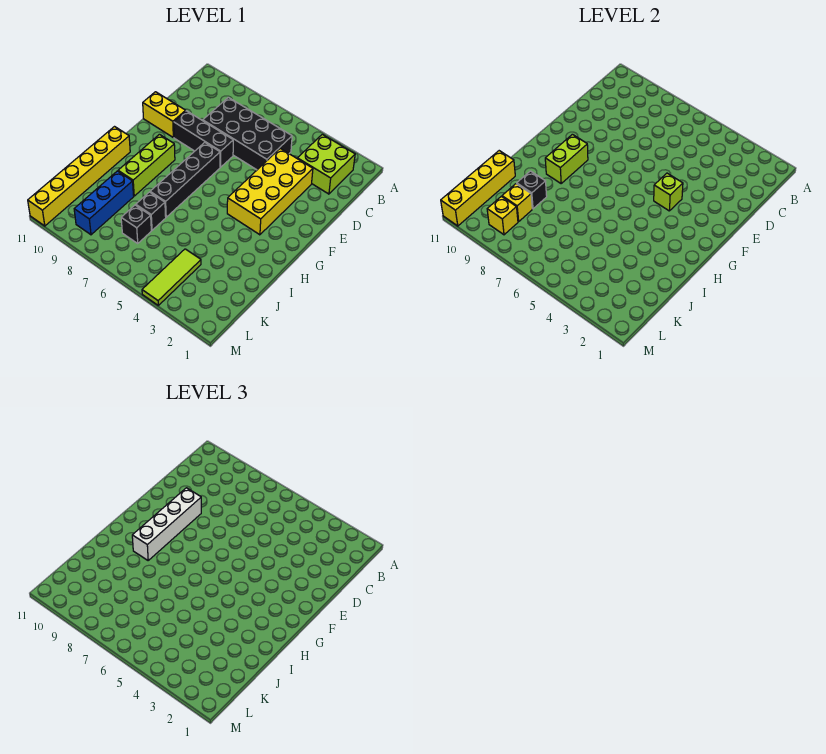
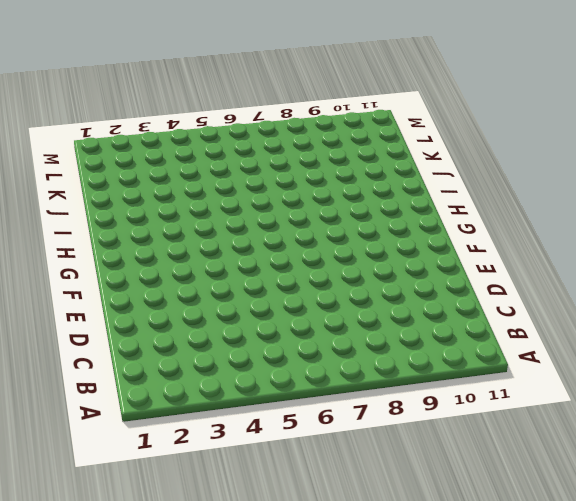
none -> lime brick B2:C3 level 1
none -> black brick C5:D8 level 1
none -> yellow brick D3:G4 level 1

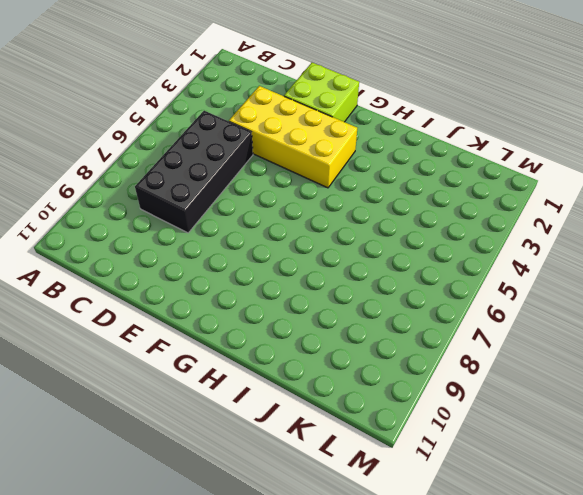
lime brick E1:F2 level 1 -> lime brick B2:C3 level 1
none -> black brick E7:E9 level 1
none -> yellow brick E10:E11 level 1
none -> black brick F7:I7 level 1

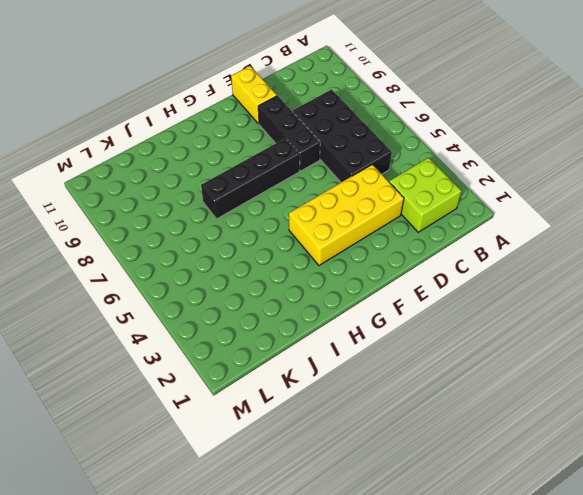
none -> lime brick G9:I9 level 1
none -> yellow brick H11:M11 level 1
none -> black brick J7 level 1

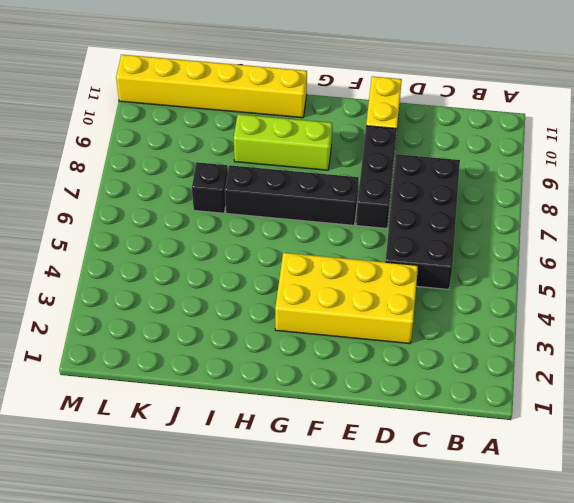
none -> lime brick B2:C3 level 1
none -> blue brick J9:L9 level 1
none -> lime tile K4:M4 level 1

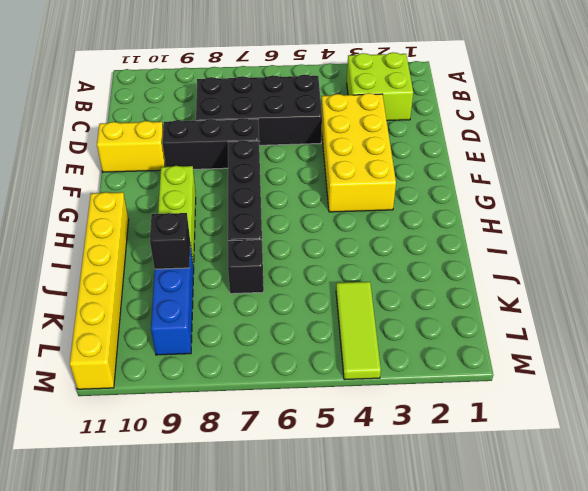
none -> black brick K7 level 1
none -> lime brick F4 level 2
none -> lime brick G9:H9 level 2

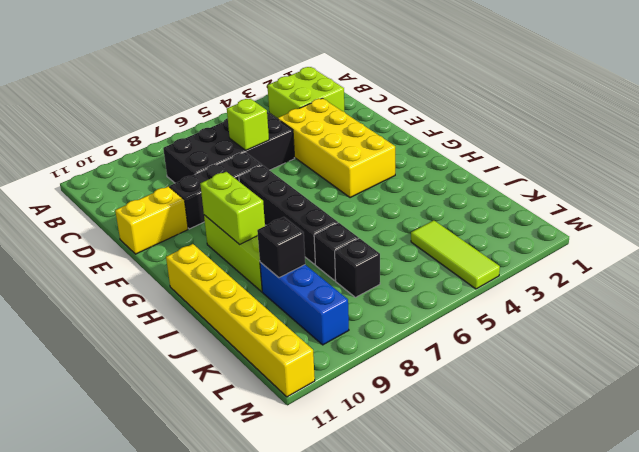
lime brick D6 level 2 -> lime brick F4 level 2
none -> yellow brick J11:M11 level 2
none -> yellow brick K9 level 2
none -> yellow brick L9 level 2

